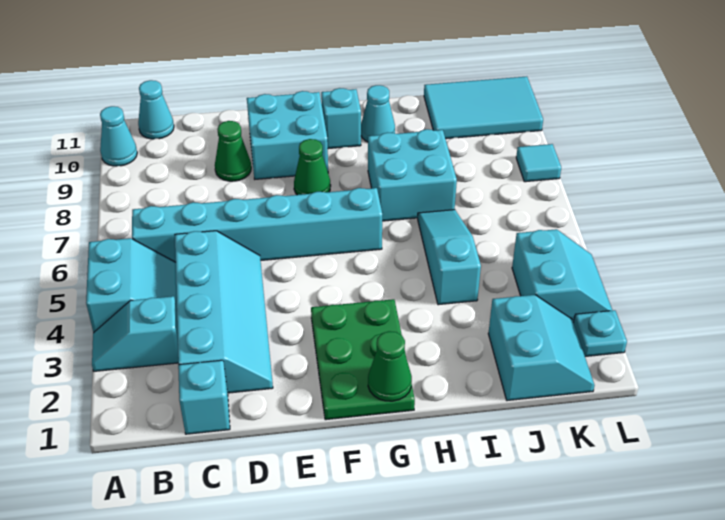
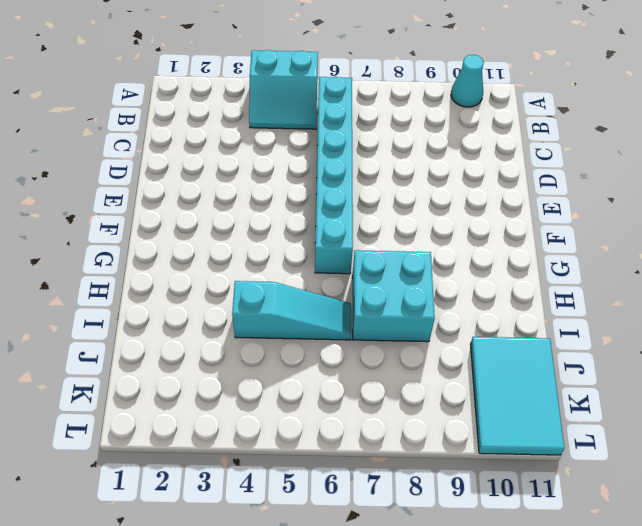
none -> cyan slope A3:B3 level 1 top B
none -> cyan cone B11 level 1
none -> cyan brick C1 level 1

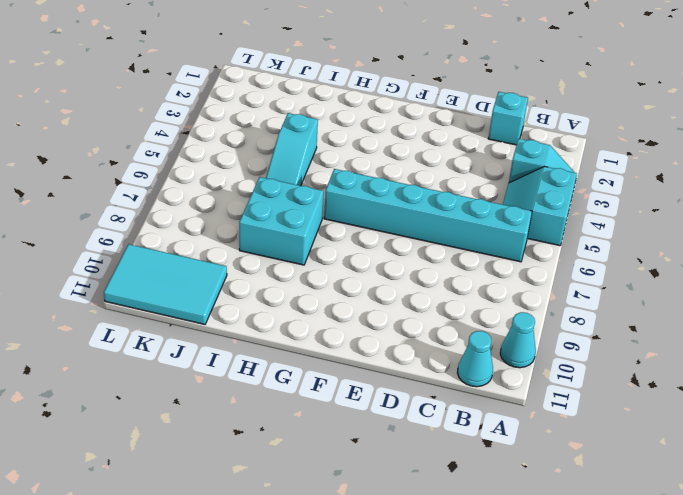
none -> cyan slope C2:D5 level 1 top C
none -> green cone D9 level 1
none -> cyan brick E9:F10 level 1

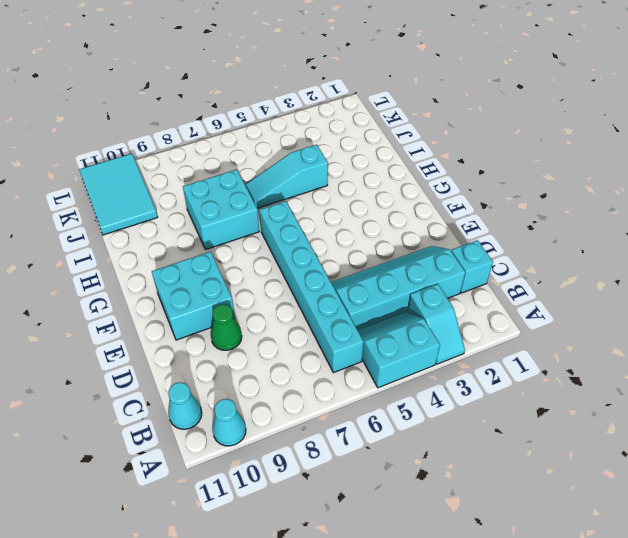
none -> green plate F1:G3 level 1
none -> green cone F8 level 1
none -> cyan brick G10 level 1

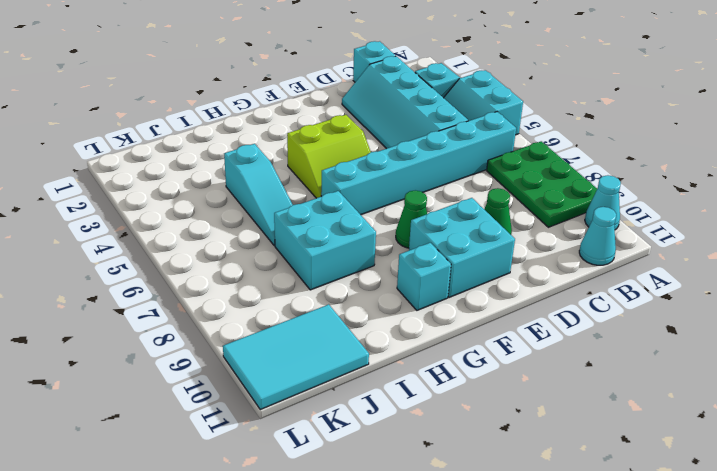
green plate A7:B9 level 1 -> green plate F1:G3 level 1
lime slope F4:G5 level 1 top 4 -> none
none -> cyan cone H10 level 1
none -> cyan slope J1:K2 level 1 top J
none -> cyan slope K3:L4 level 1 top K

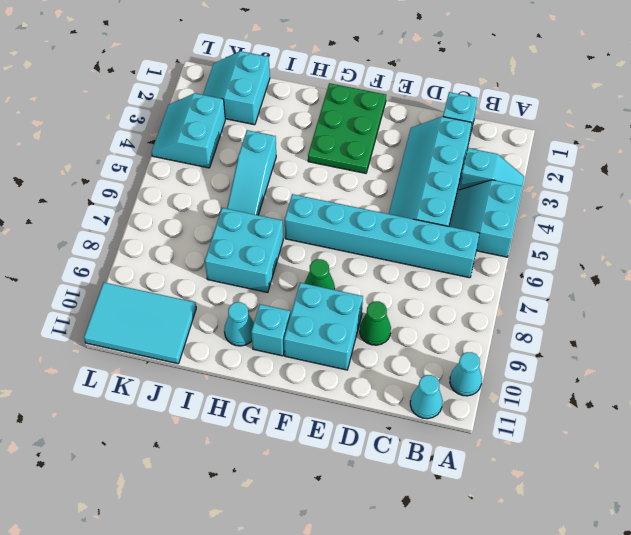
none -> cyan plate L2 level 1
none -> cyan tile L8 level 1
none -> green cone G1 level 2

